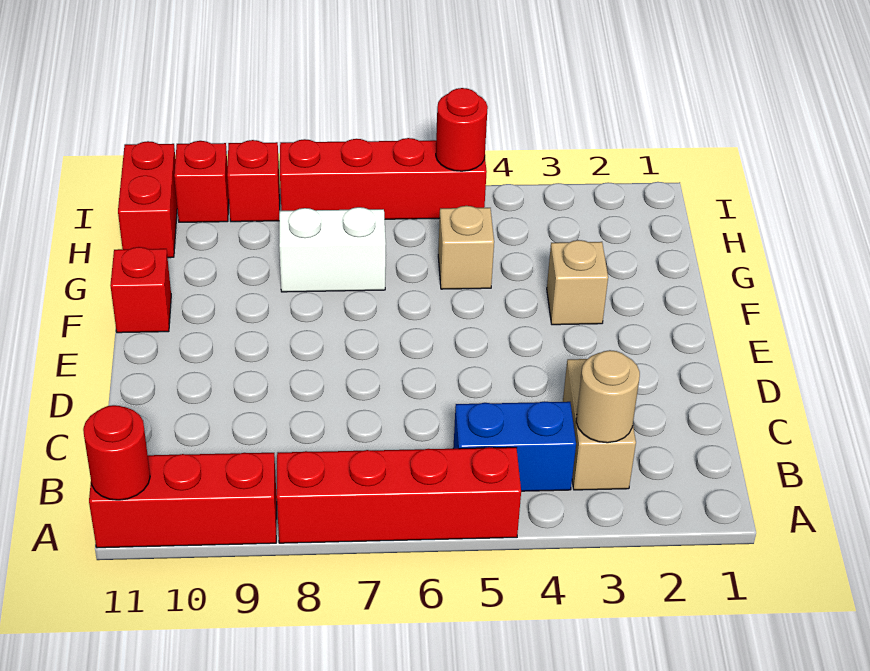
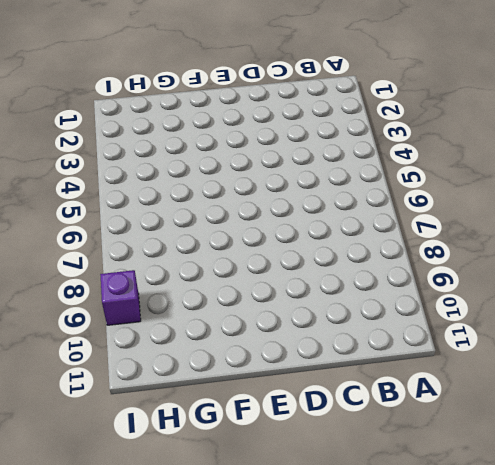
purple brick I9 level 1 -> red brick I9 level 1
none -> red brick A5:A8 level 1
none -> red brick A9:A11 level 1
none -> tan brick B3:C3 level 1

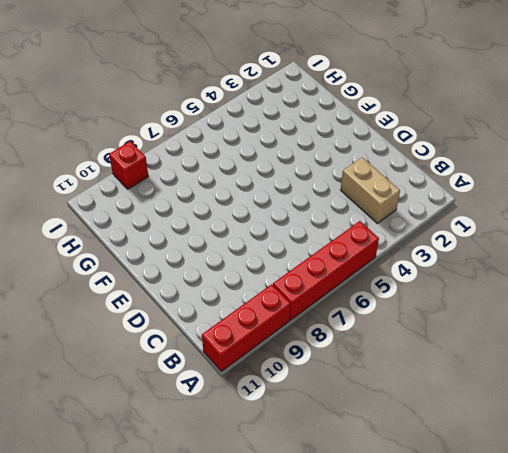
none -> blue brick B4:B5 level 1
none -> tan brick F3 level 1
none -> red brick F11 level 1

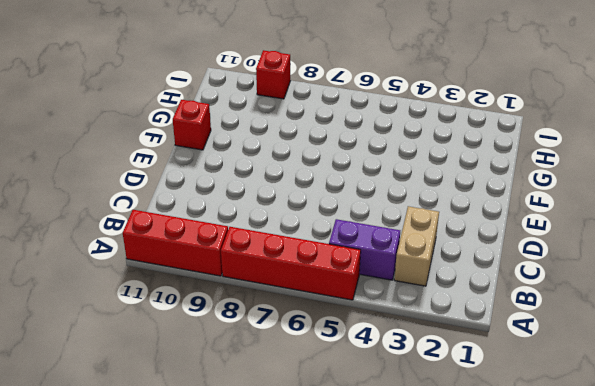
purple brick B4:B5 level 1 -> blue brick B4:B5 level 1
none -> tan brick F3 level 1
none -> tan brick G5 level 1
none -> white brick G7:G8 level 1

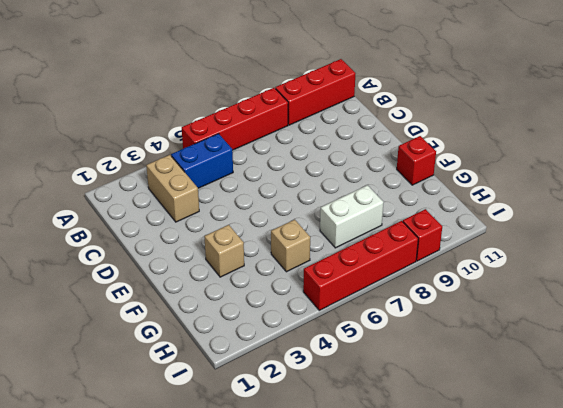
none -> red brick H11:I11 level 1
none -> red brick I10 level 1
none -> red round brick A11 level 2

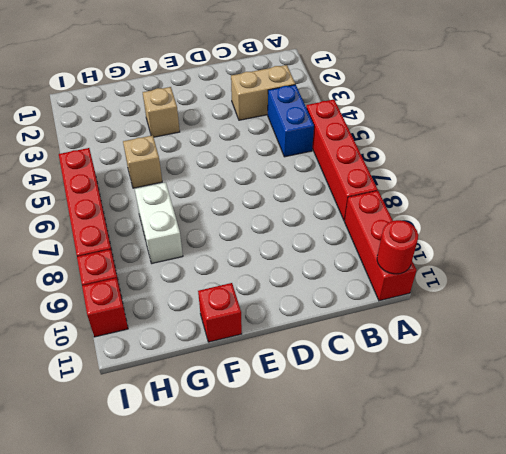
none -> red brick H11:I11 level 1
none -> tan round brick B3 level 2
none -> red round brick I5 level 2

